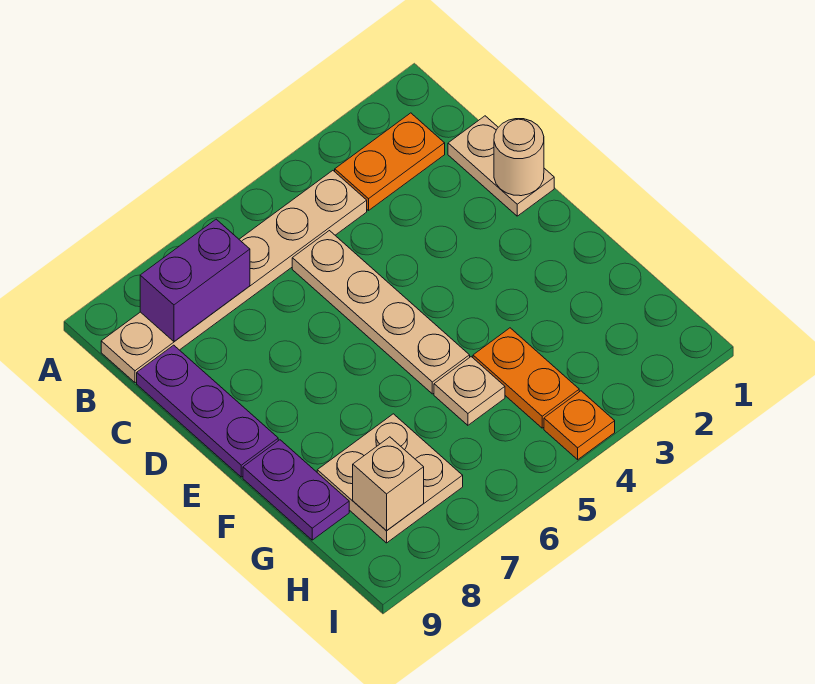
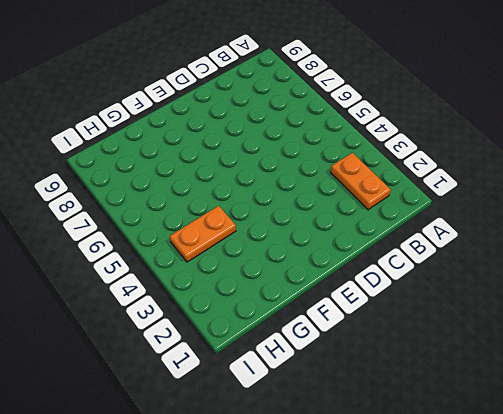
none -> tan plate B4:B9 level 1
none -> tan plate C1:D1 level 1
none -> tan plate C5:F5 level 1

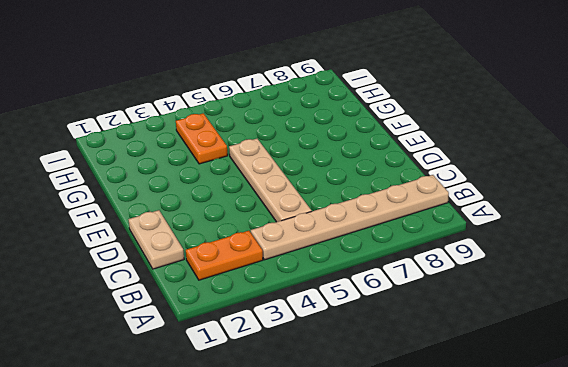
none -> purple plate C9:E9 level 1
none -> purple plate F9:G9 level 1
none -> tan plate G5 level 1

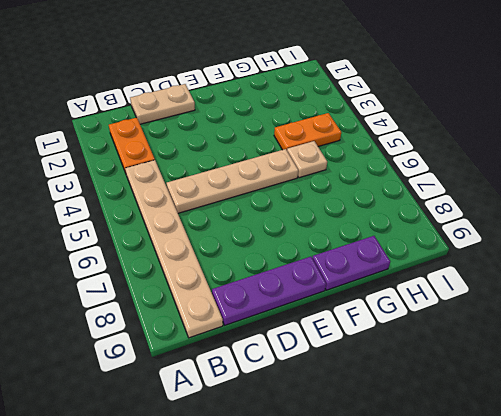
none -> tan plate G7:H8 level 1
none -> orange plate I4 level 1
none -> purple brick B7:B8 level 2

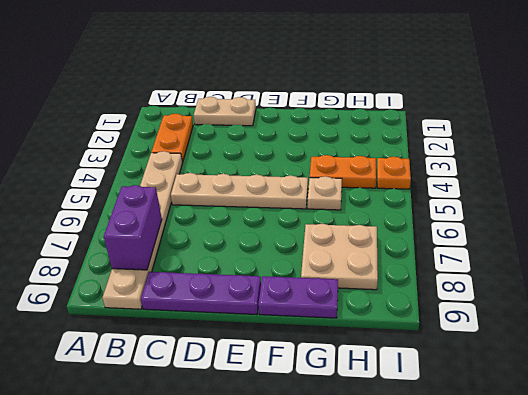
none -> tan round brick D1 level 2
none -> tan brick H8 level 2

